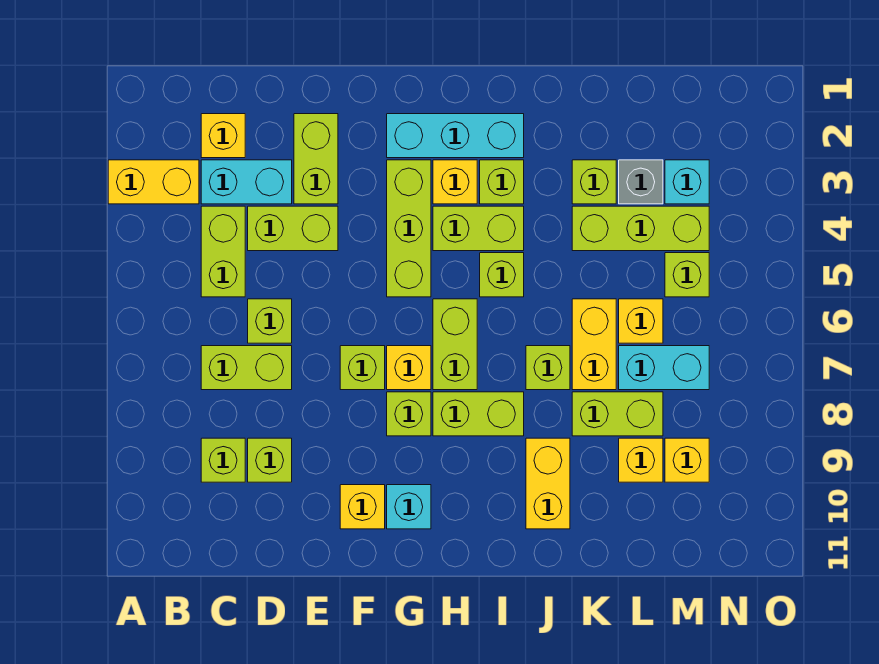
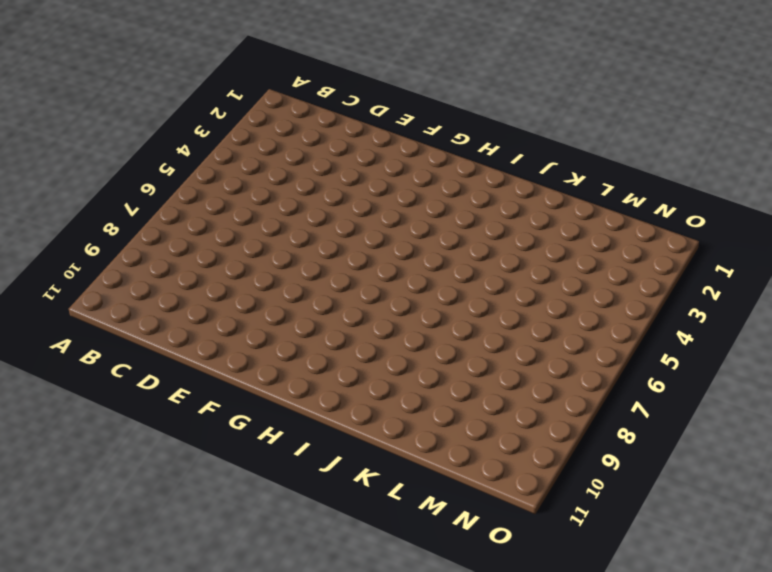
none -> yellow brick A3:B3 level 1
none -> yellow brick C2 level 1
none -> cyan brick C3:D3 level 1
none -> lime brick C4:C5 level 1

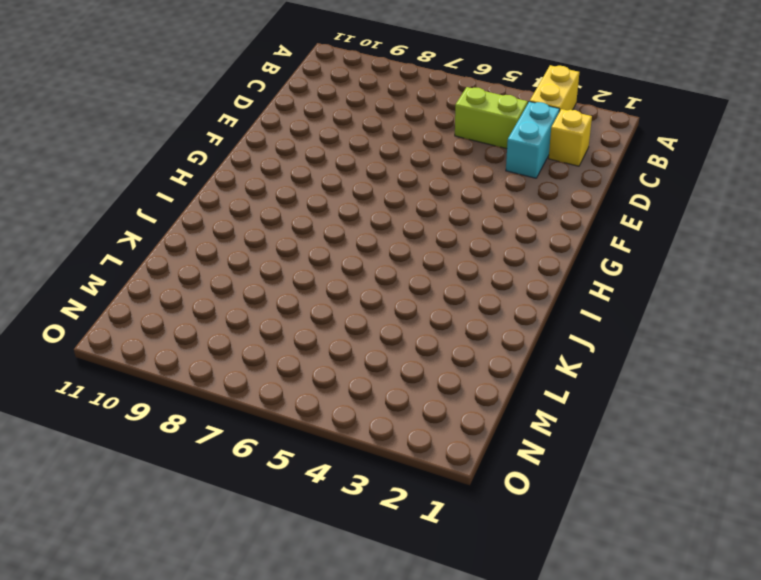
none -> lime brick C7:D7 level 1
none -> lime brick C9 level 1
none -> lime brick D4:E4 level 1
none -> lime brick D6 level 1

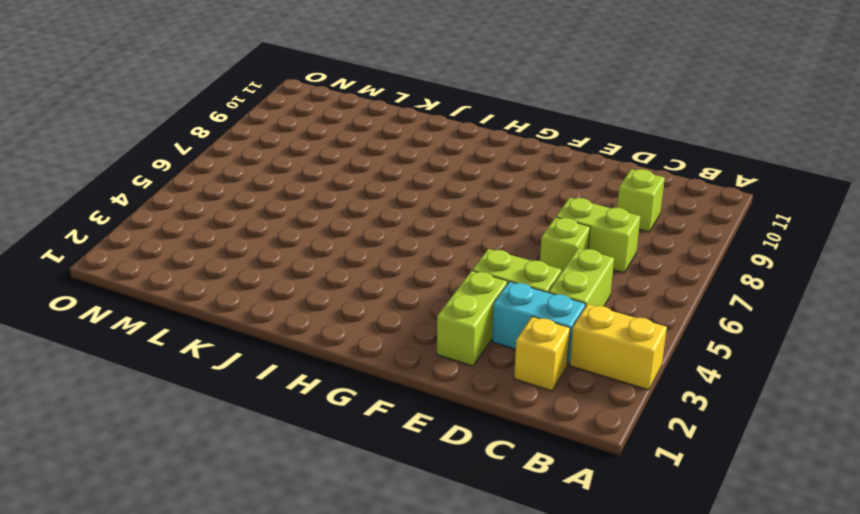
none -> lime brick D9 level 1
none -> lime brick F7 level 1
none -> yellow brick F10 level 1
none -> cyan brick G2:I2 level 1

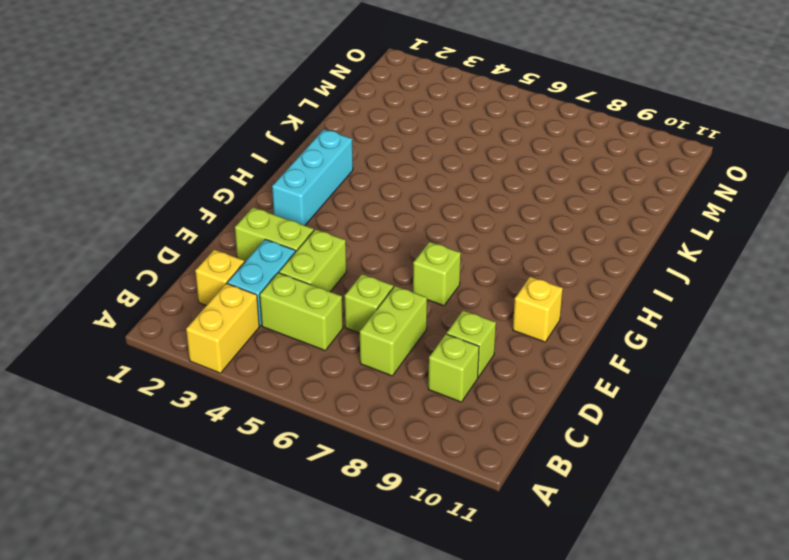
none -> lime brick G3:G5 level 1
none -> yellow brick G7 level 1
none -> lime brick G8 level 1
none -> cyan brick G10 level 1

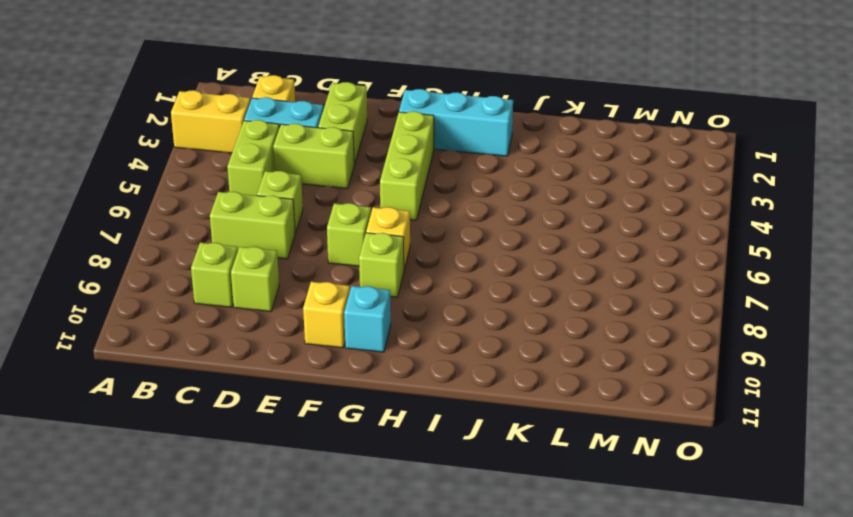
none -> yellow brick H3 level 1
none -> lime brick H4:I4 level 1
none -> lime brick H6:H7 level 1
none -> lime brick H8:I8 level 1

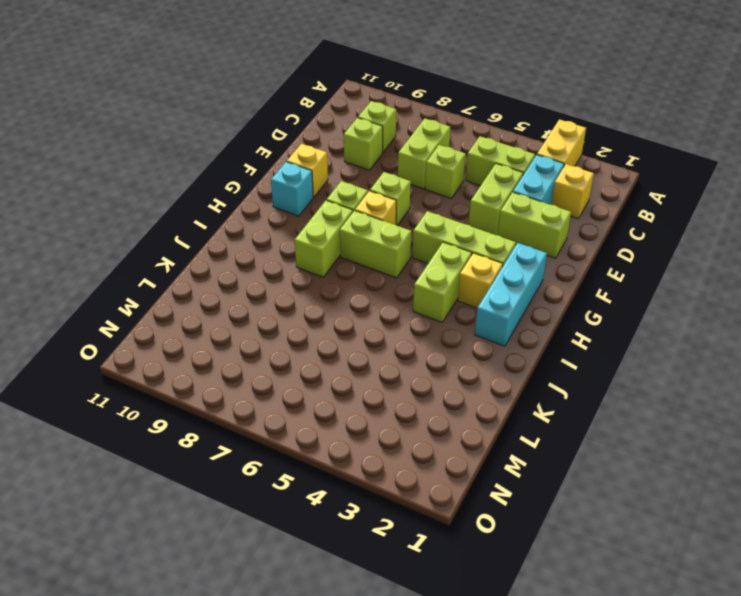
none -> lime brick I3 level 1
none -> lime brick I5 level 1
none -> lime brick J7 level 1
none -> yellow brick J9:J10 level 1

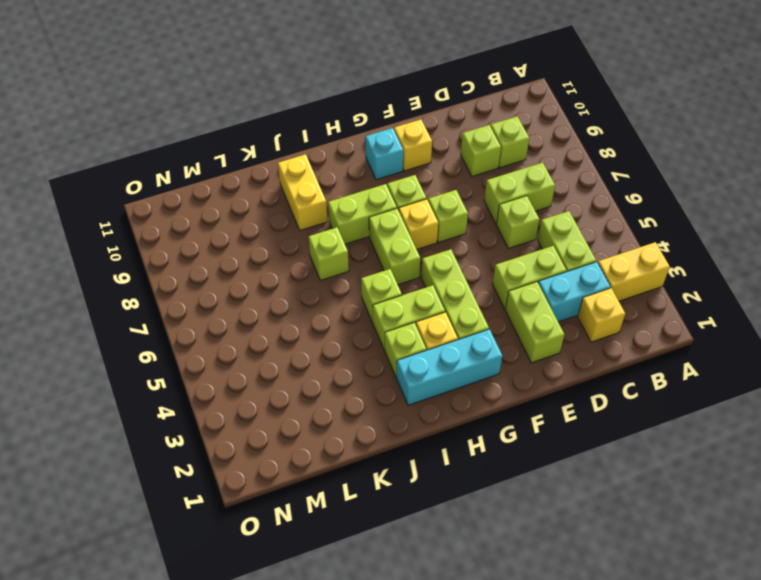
none -> lime brick K3 level 1
none -> lime brick K4:M4 level 1
none -> yellow brick K6:K7 level 1
none -> lime brick K8:L8 level 1

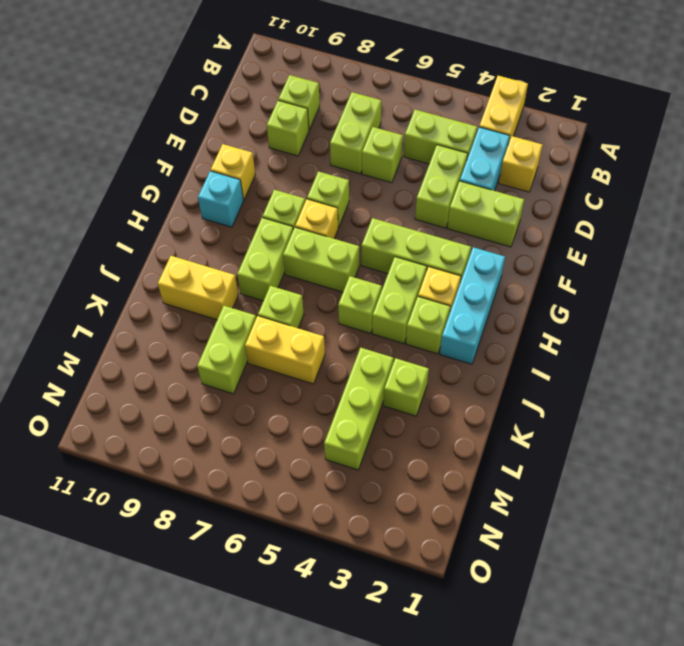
none -> grey brick L3 level 1
none -> yellow brick L6 level 1
none -> cyan brick L7:M7 level 1
none -> yellow brick L9 level 1

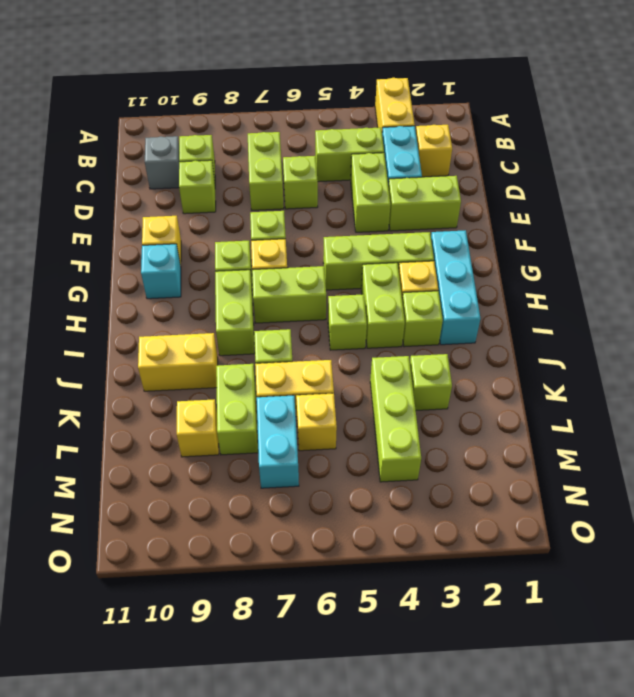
grey brick C10 level 1 -> grey brick L3 level 1
none -> cyan brick M3 level 1
none -> lime brick M5 level 1
none -> yellow brick M9 level 1

